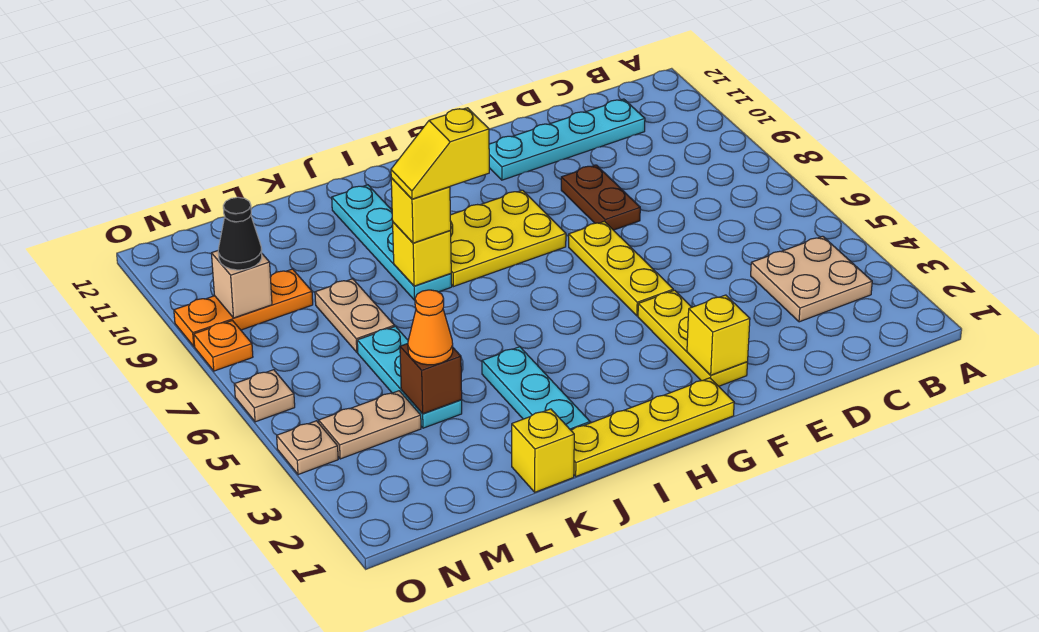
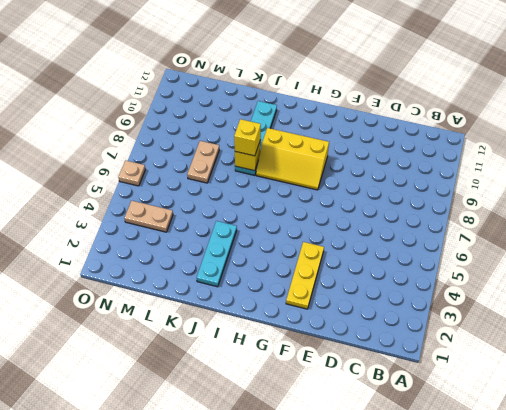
yellow slope G8:I9 level 1 top 9 -> yellow plate G8:I9 level 1
none -> tan plate B3:C4 level 1
none -> cyan plate C11:F11 level 1
none -> brown plate E8:E9 level 1

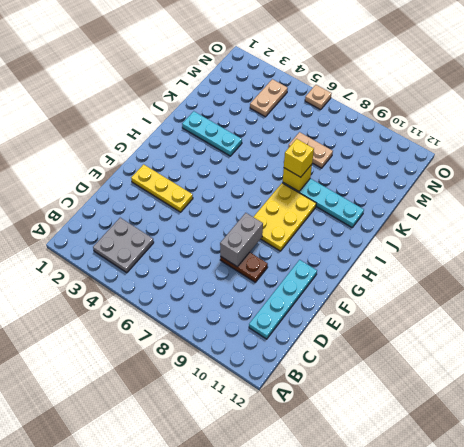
grey plate B3:C4 level 1 -> tan plate B3:C4 level 1
grey brick E8:F8 level 2 -> none
none -> yellow plate F5:F7 level 1
none -> yellow plate G1:J1 level 1
none -> yellow brick K1 level 1

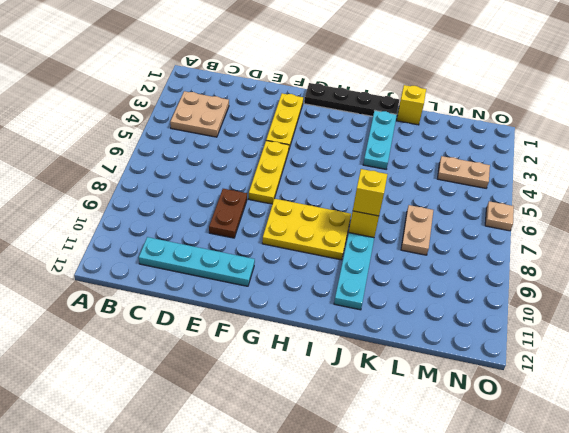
black plate G1:J1 level 1 -> yellow plate G1:J1 level 1
none -> cyan plate L4:L6 level 1
none -> orange plate M9:O9 level 1
none -> tan plate O4 level 1

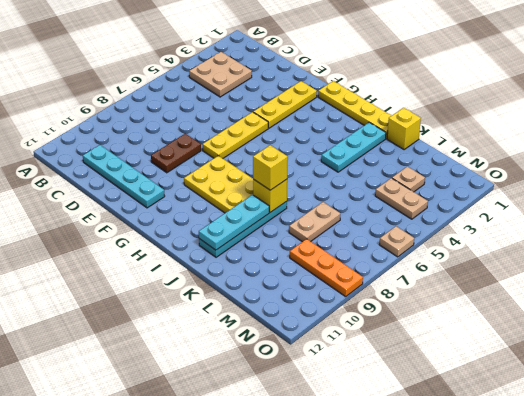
cyan plate J9:J11 level 2 -> cyan plate L4:L6 level 1
tan plate M3 level 1 -> tan plate O4 level 1
none -> orange plate O8 level 1
none -> yellow brick F2 level 2
none -> brown brick L4 level 2

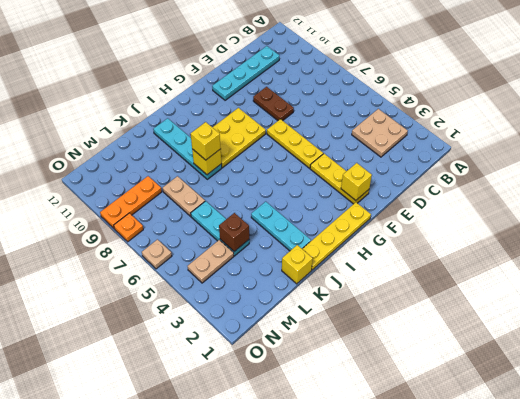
none -> tan plate O4 level 1
none -> tan brick N9 level 2
none -> orange cone L4 level 3

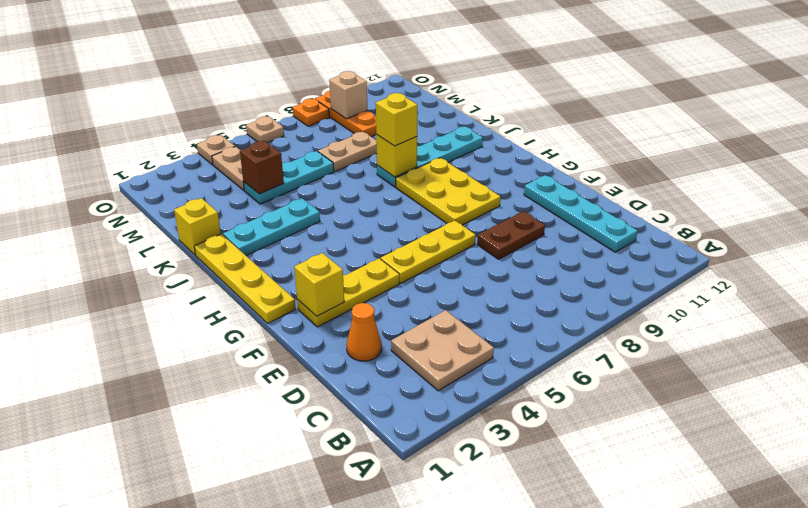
orange cone D2 level 1 -> orange cone L4 level 3
none -> black cone N9 level 3
none -> yellow slope I8:J8 level 4 top I

